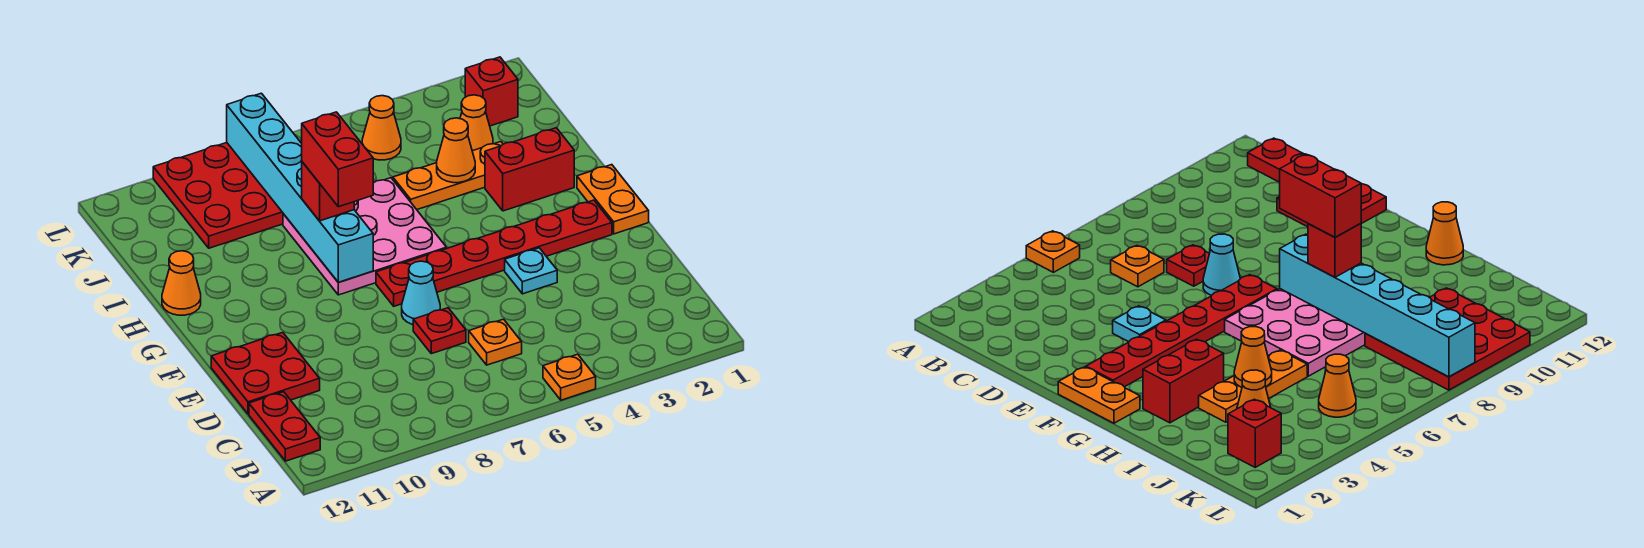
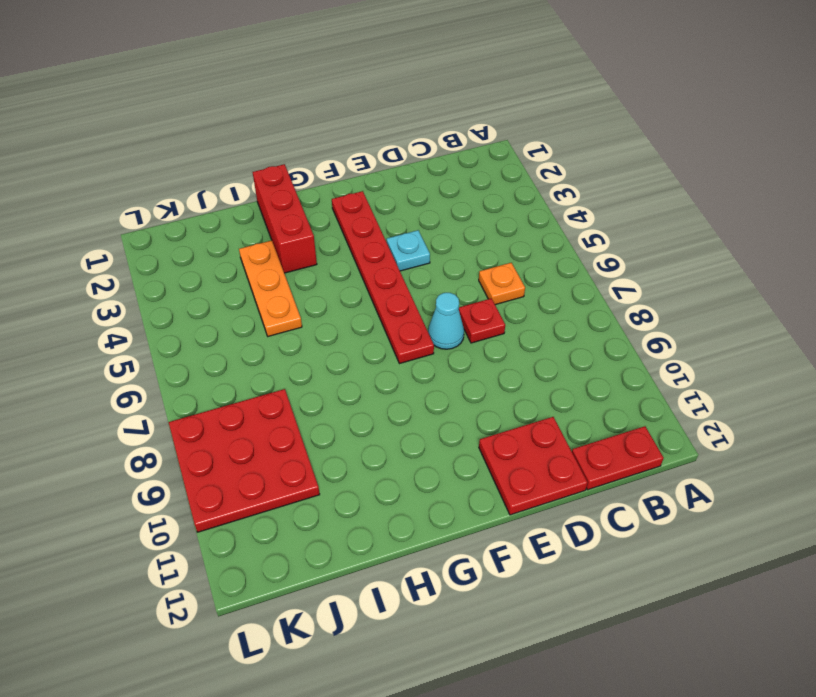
red brick H1:H3 level 1 -> red brick H2:H3 level 1
none -> orange plate A5 level 1
none -> orange plate F1:G1 level 1
none -> pink plate G6:I8 level 1

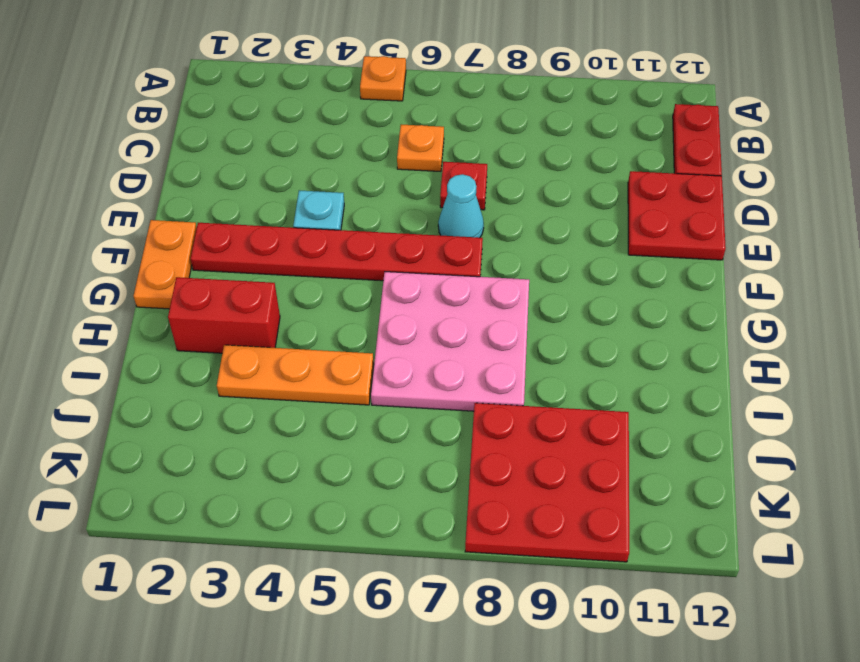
none -> orange cone H12 level 1
none -> orange cone J3 level 1
none -> red brick K2 level 1

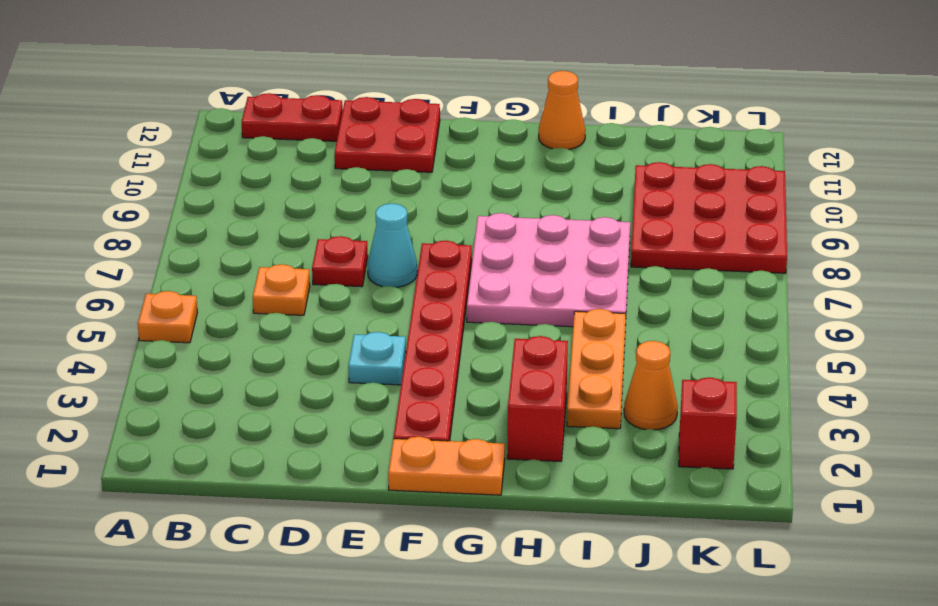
none -> orange cone K5 level 1
none -> cyan brick G8:L8 level 2
none -> orange cone I4 level 2

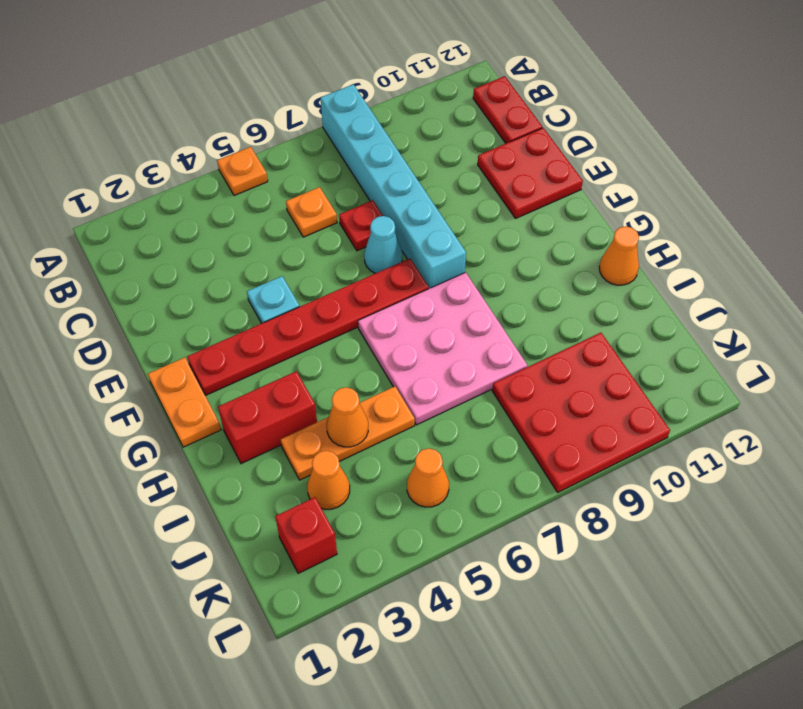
cyan brick A8:F8 level 1 -> cyan brick G8:L8 level 2
none -> red brick H8 level 3
none -> red brick G8:H8 level 4

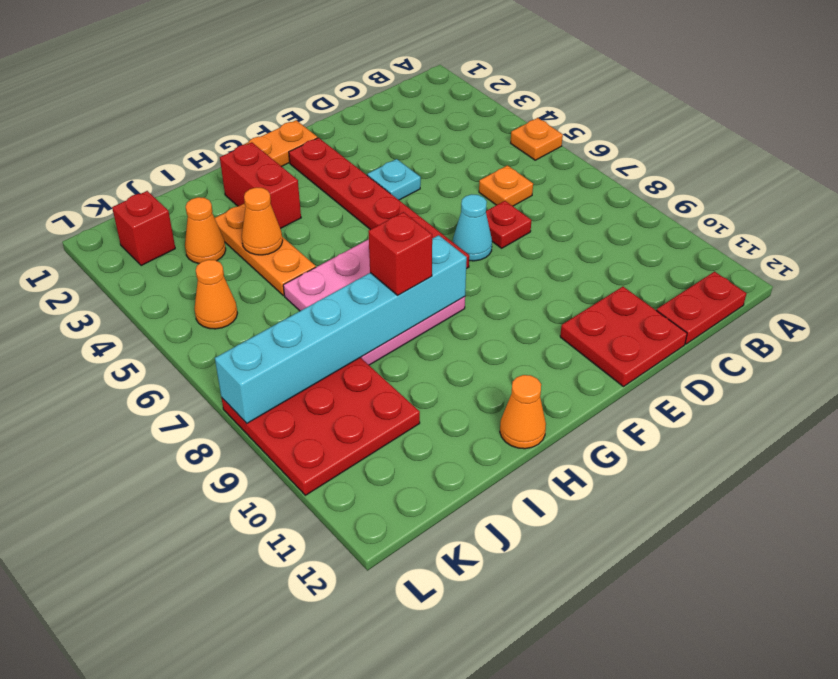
none -> red brick G8:H8 level 4

